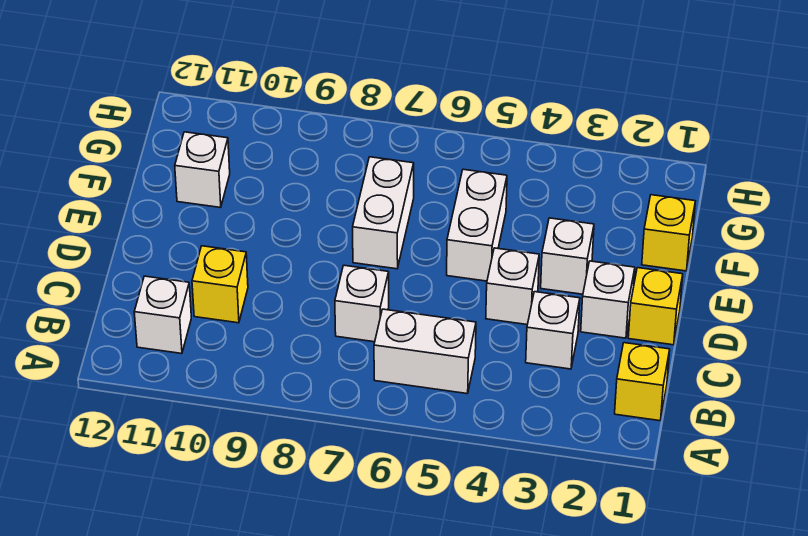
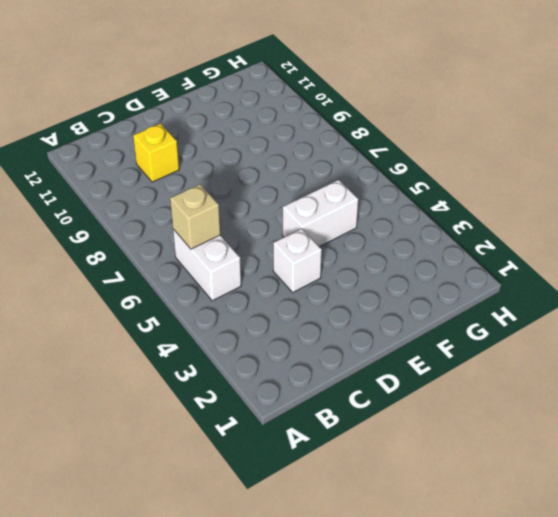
tan brick B6 level 2 -> none
none -> yellow brick B1 level 1
none -> white brick B11 level 1
none -> white brick C3 level 1

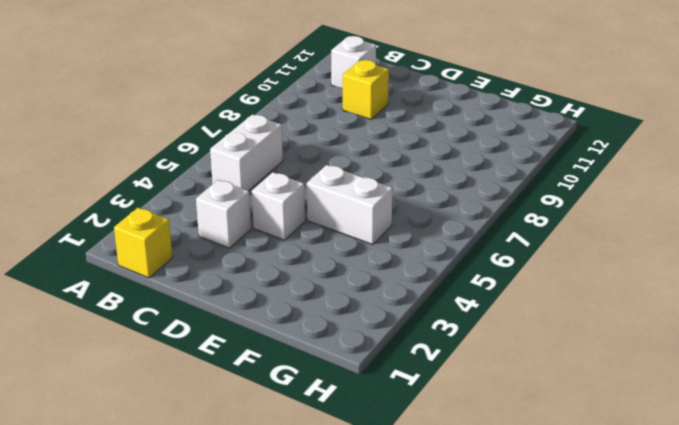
none -> white brick C7 level 1
none -> yellow brick D1 level 1
none -> white brick D2 level 1

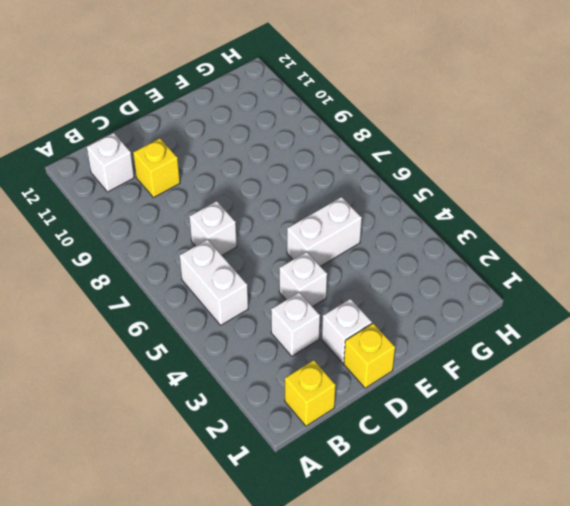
none -> white brick E3 level 1
none -> white brick E7:F7 level 1
none -> yellow brick F1 level 1

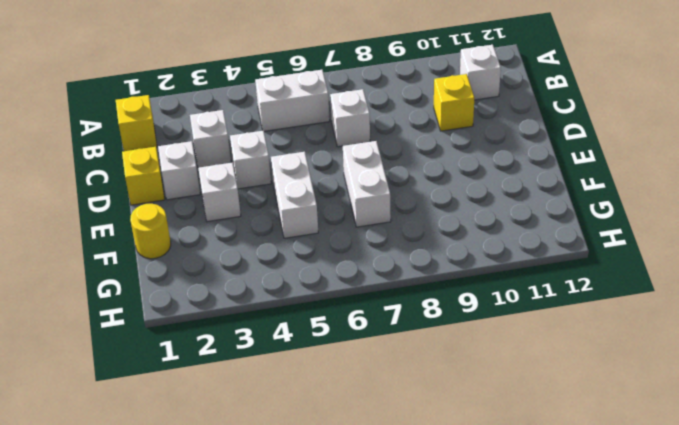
yellow round brick F1 level 1 -> yellow brick F1 level 1
none -> white brick F11 level 1

